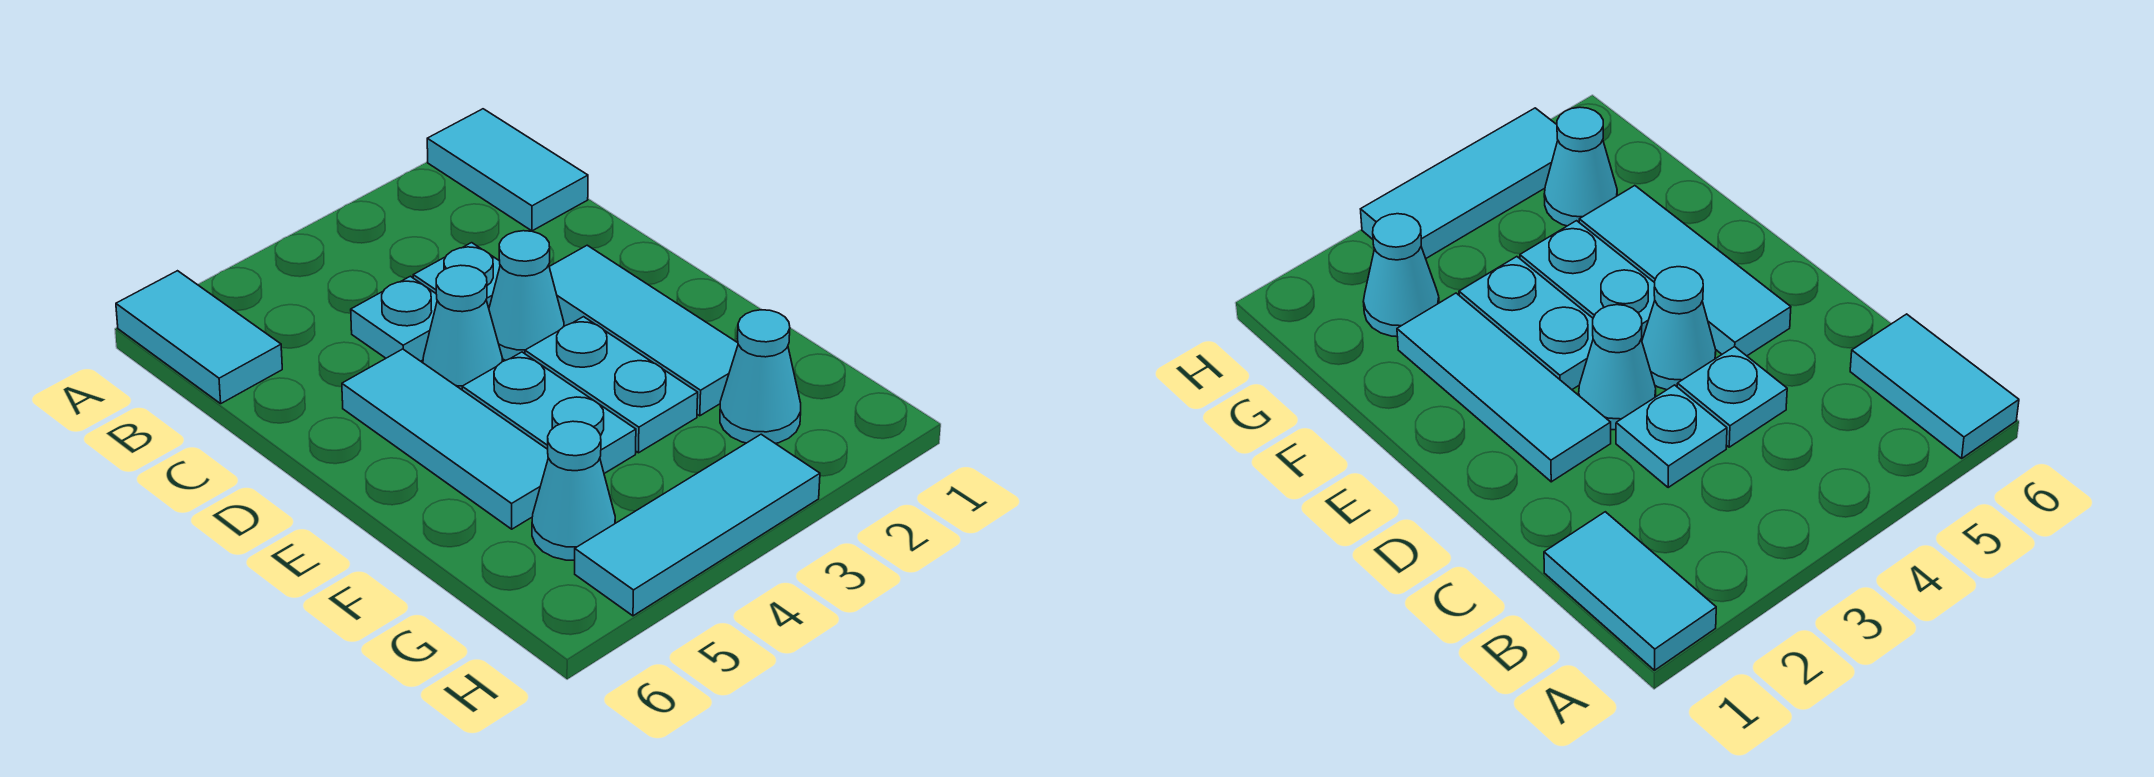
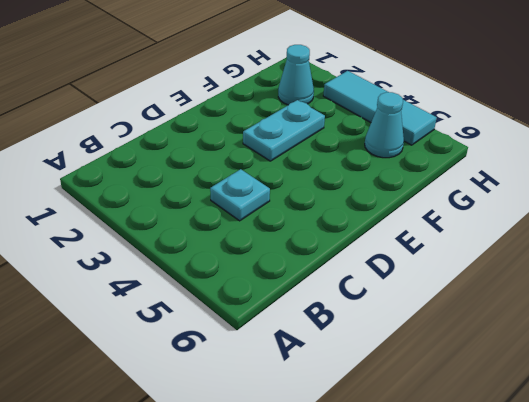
none -> cyan tile A1:B1 level 1
none -> cyan tile A6:B6 level 1
none -> cyan plate C3 level 1

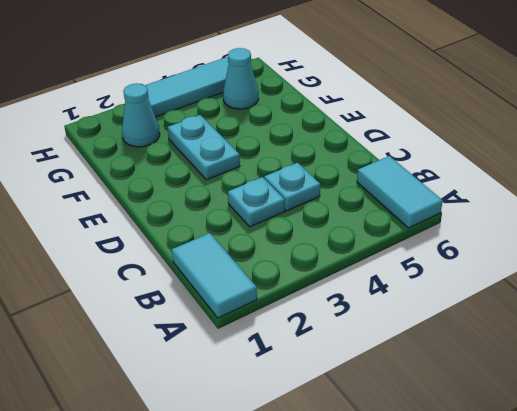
none -> cyan tile D2:F2 level 1
none -> cyan cone D3 level 1
none -> cyan cone D4 level 1

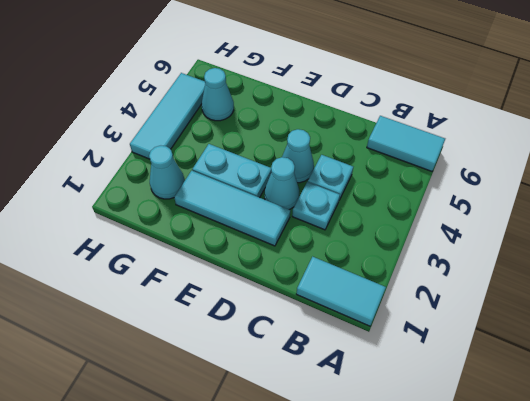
none -> cyan tile D5:F5 level 1
none -> cyan plate E4:F4 level 1

